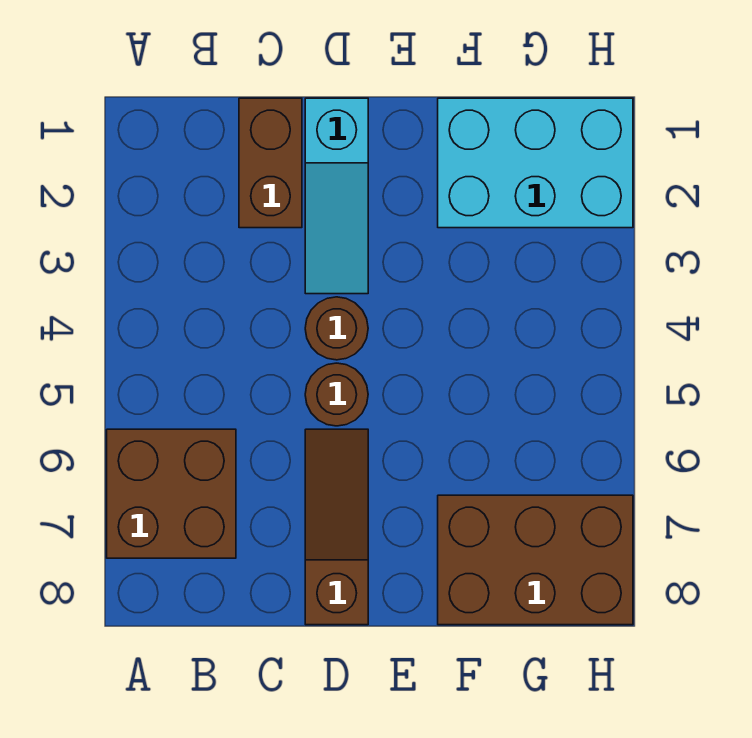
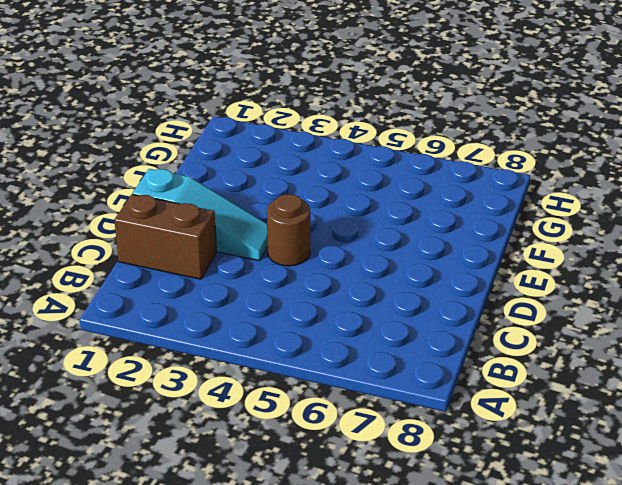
none -> brown brick A6:B7 level 1
none -> brown round brick D5 level 1

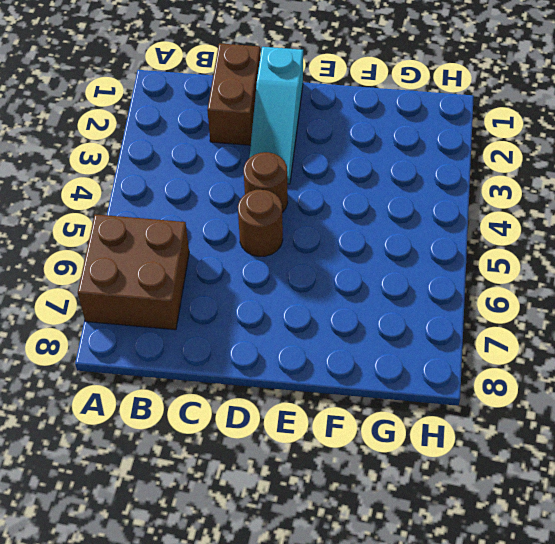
none -> brown slope D6:D8 level 1 top 8
none -> cyan brick F1:H2 level 1

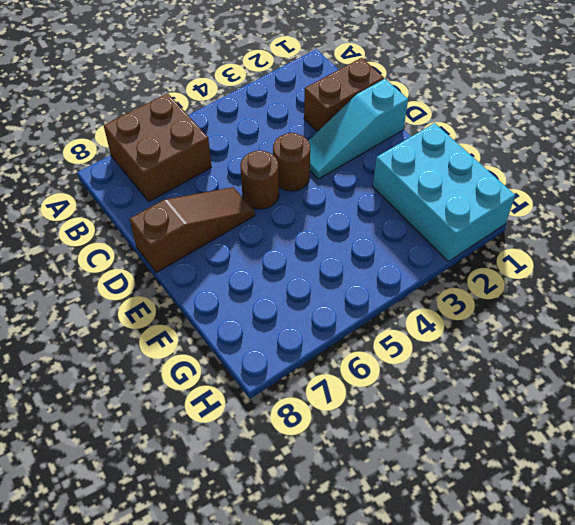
none -> brown brick F7:H8 level 1

